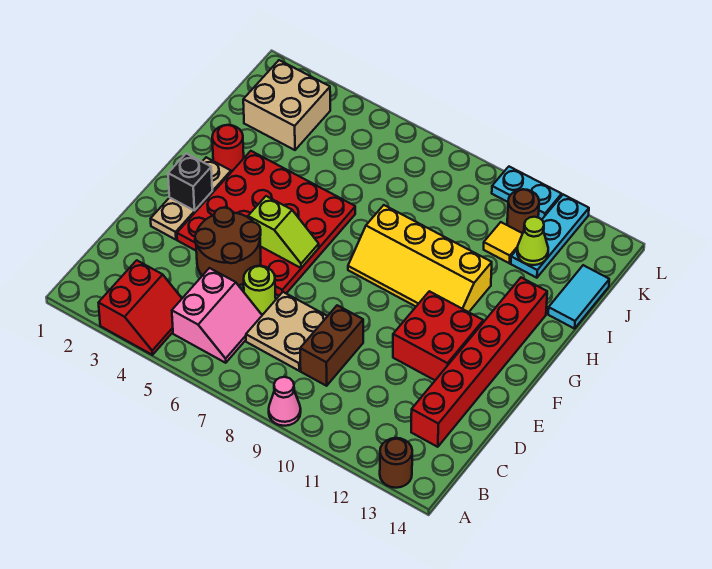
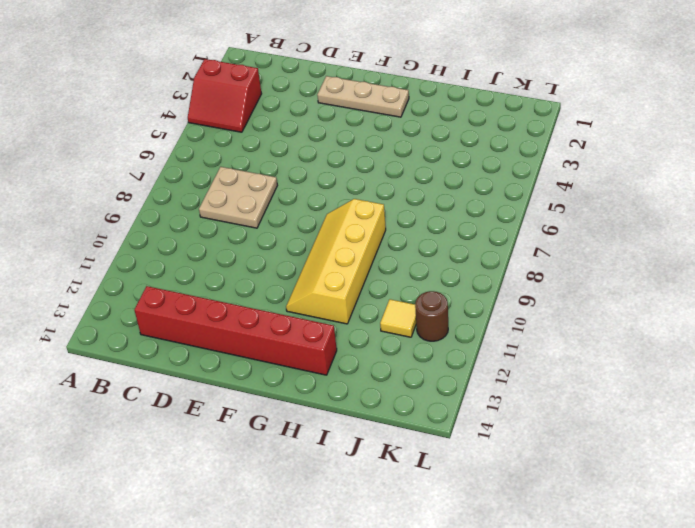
none -> pink cone A9 level 1
none -> brown round brick A13 level 1
none -> pink slope B5:C6 level 1 top 5

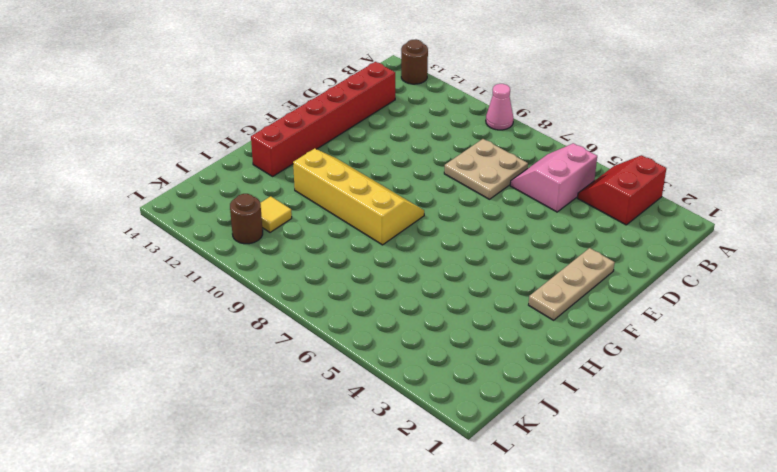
none -> brown brick C9:D9 level 1
none -> lime round brick D6 level 1
none -> red plate E3:H6 level 1

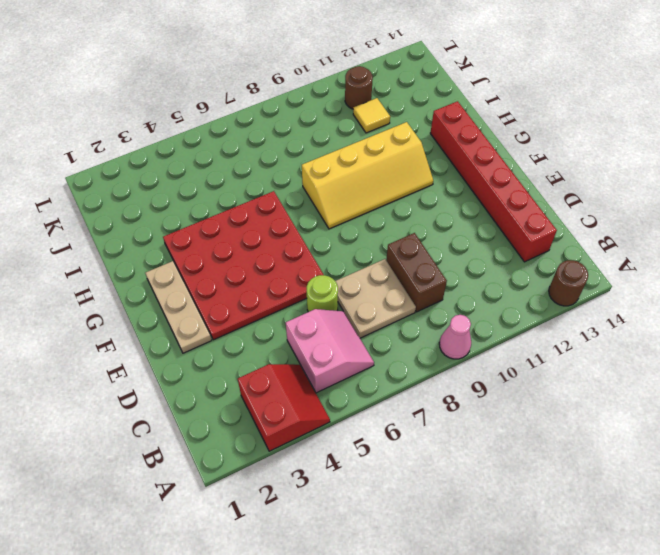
none -> red brick E11:F12 level 1
none -> red round brick H2 level 1
none -> cyan tile I14:J14 level 1

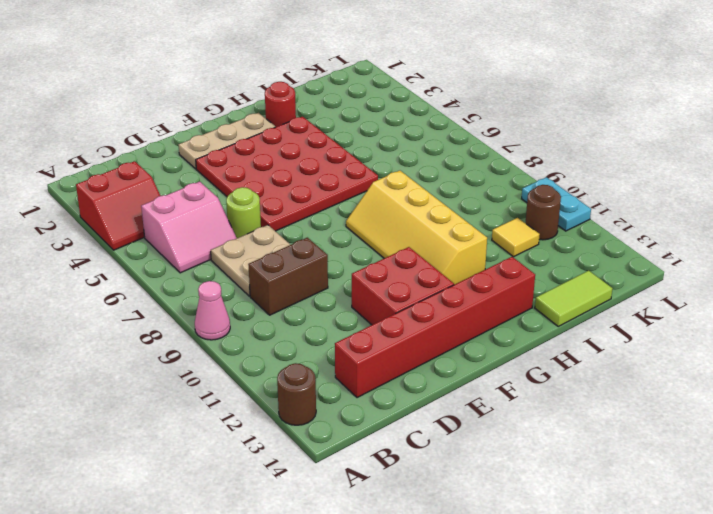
lime tile I14:J14 level 1 -> cyan tile I14:J14 level 1
none -> tan brick J2:K3 level 1
none -> cyan plate J12:L12 level 1
none -> brown round brick D4:E5 level 2

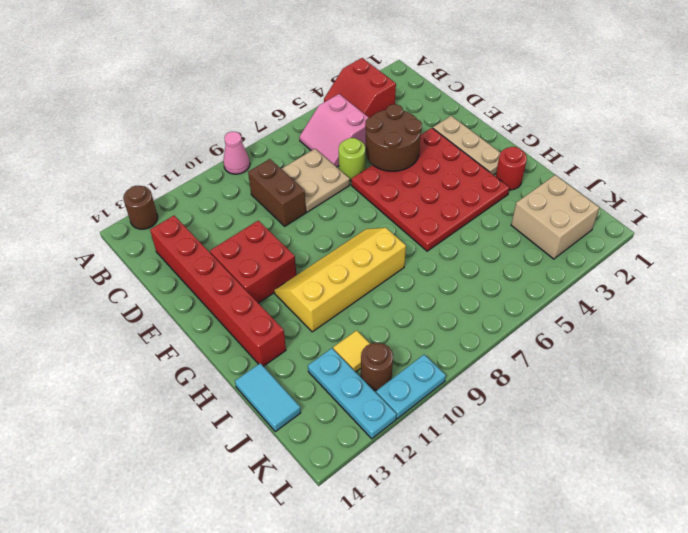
none -> black brick F2 level 2
none -> lime slope F5:F6 level 2 top 5
none -> lime cone J12 level 2

